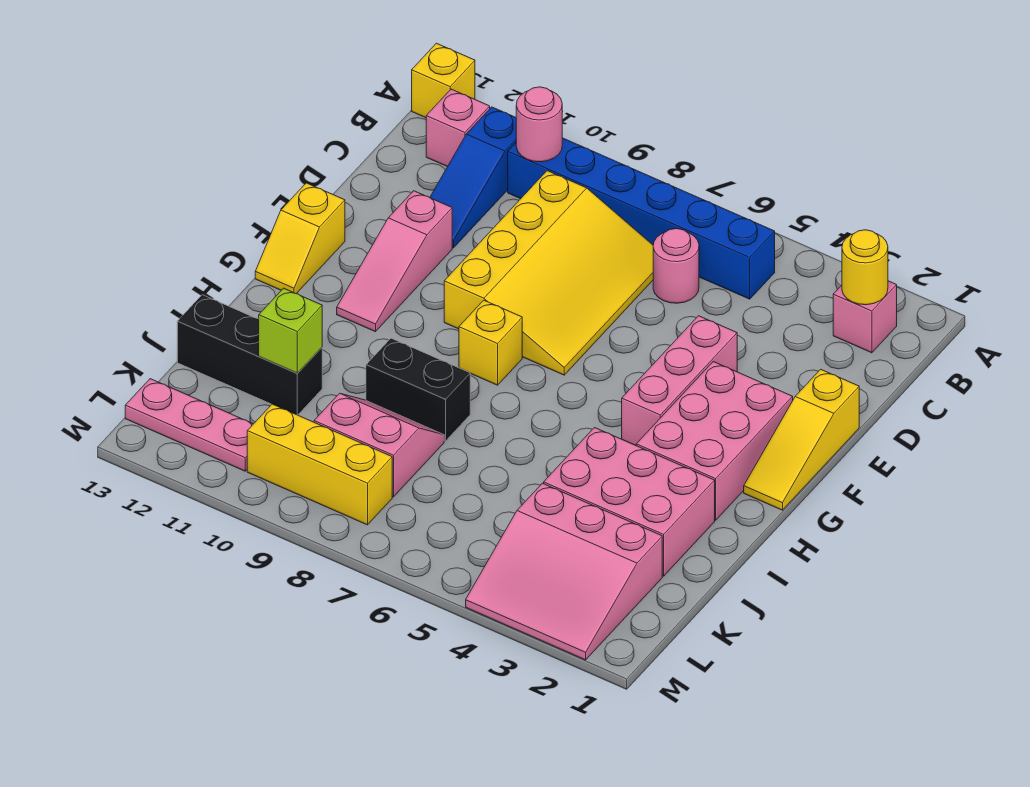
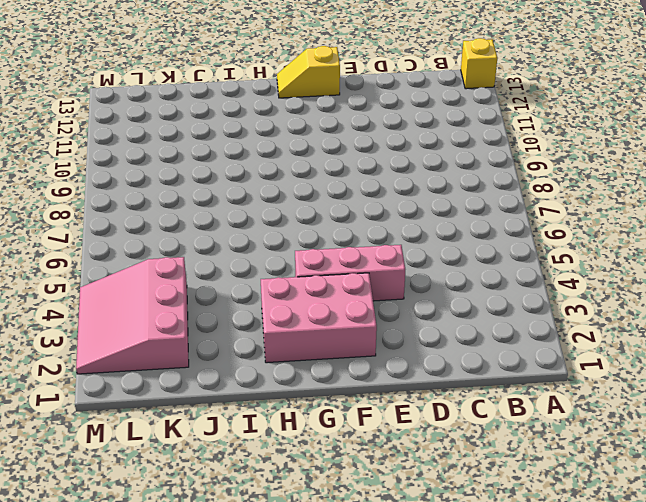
none -> pink brick B2 level 1
none -> blue brick B5:B10 level 1
none -> blue slope B11:D11 level 1 top B

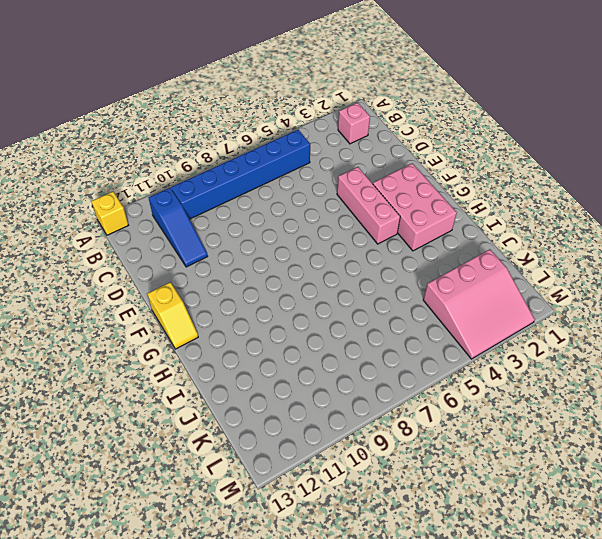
none -> pink brick B12 level 1
none -> pink round brick C6 level 1
none -> yellow slope C7:F9 level 1 top 9

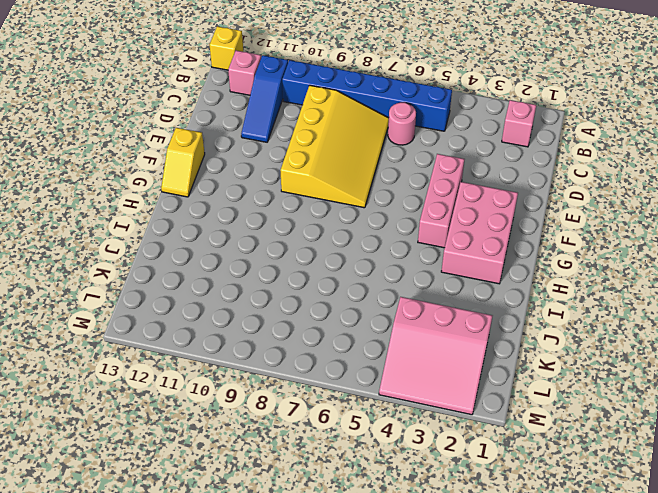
none -> yellow slope E1:G1 level 1 top E
none -> pink slope E11:G11 level 1 top E
none -> yellow brick G8 level 1

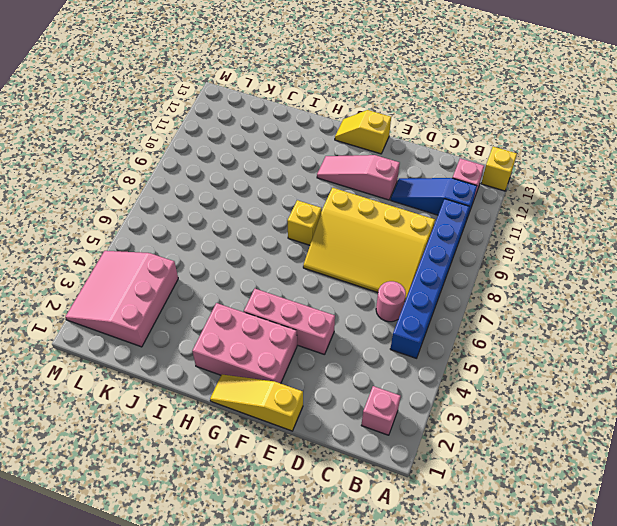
none -> pink brick I2:J4 level 1
none -> black brick I8:I9 level 1
none -> pink slope J8:K9 level 1 top K

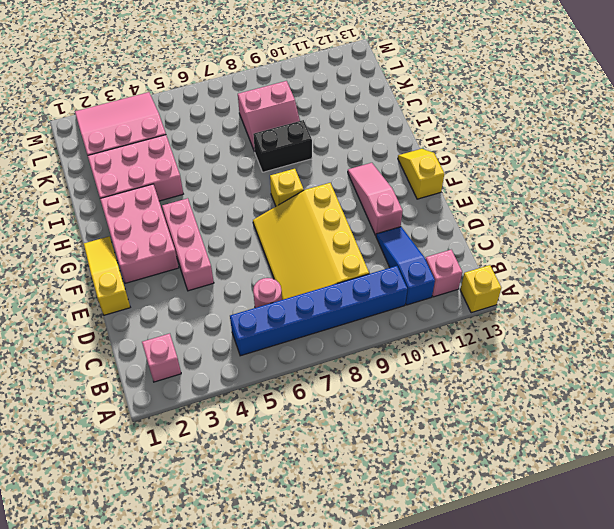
none -> black brick J11:J13 level 1
none -> yellow brick L8:L10 level 1
none -> pink plate L11:L13 level 1

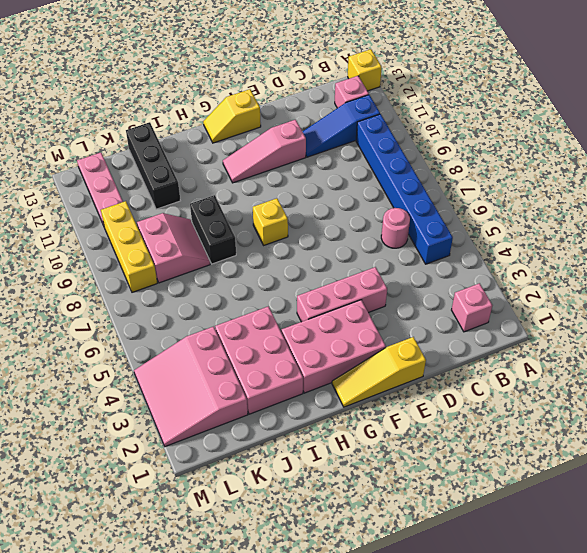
none -> yellow slope C7:F9 level 1 top 9
none -> yellow round brick B2 level 2
none -> pink round brick B10 level 2

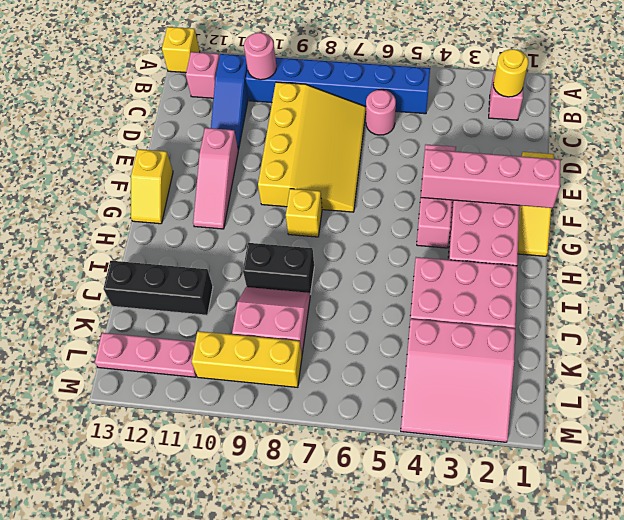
pink brick F1:F4 level 2 -> none
none -> lime brick J11 level 2

